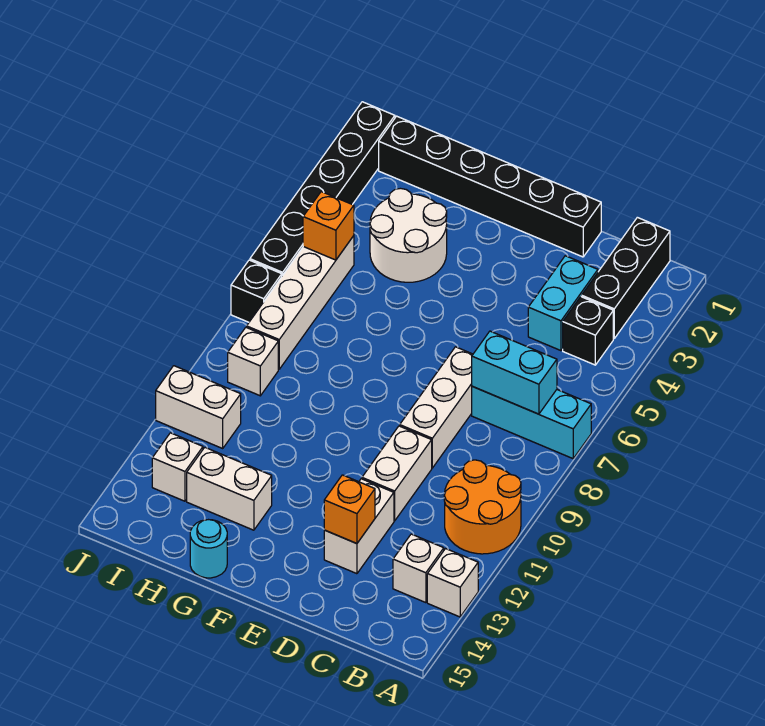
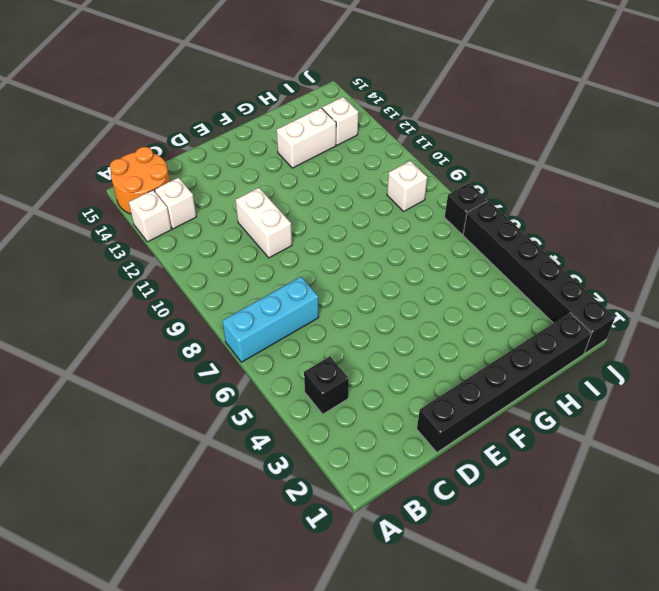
orange round brick A14:B15 level 1 -> orange round brick A10:B11 level 1
none -> black brick B1:B3 level 1
none -> cyan brick C3:C4 level 1
none -> white brick D7:D9 level 1

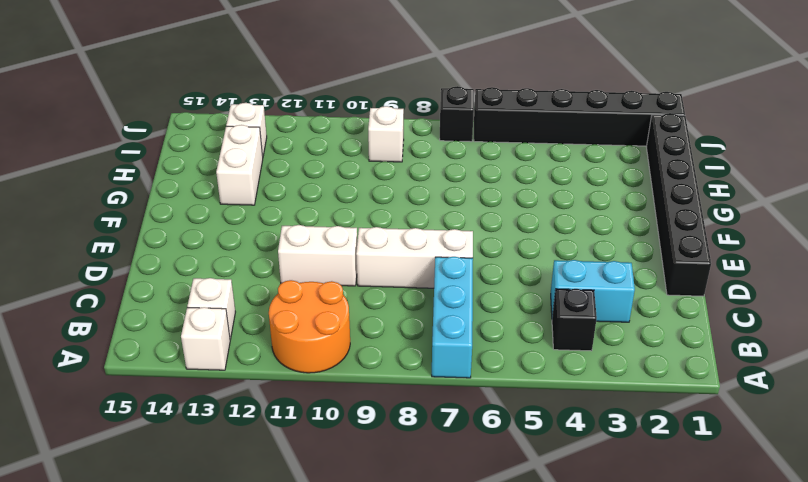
none -> black brick B1:B3 level 1
none -> white brick D12:D13 level 1
none -> white round brick G3:H4 level 1

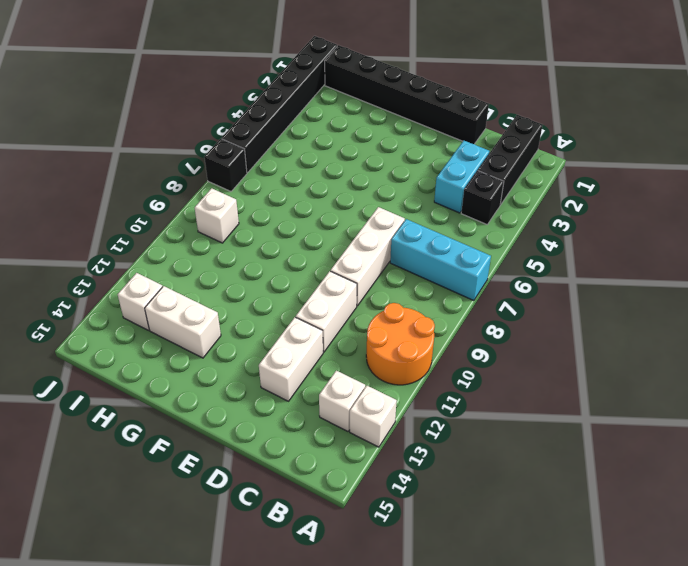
none -> white round brick G3:H4 level 1
none -> cyan round brick G15 level 1
none -> white brick I5:I8 level 1

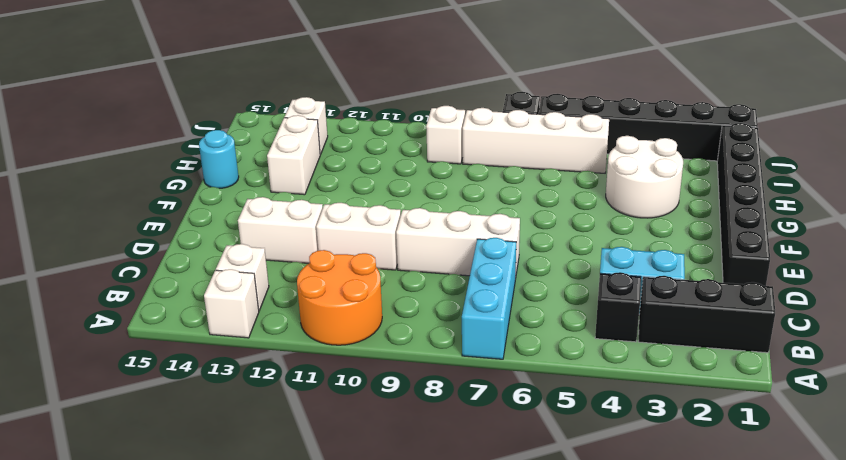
none -> white brick I11:J11 level 1
none -> cyan brick B7:C7 level 2
none -> orange brick D13 level 2

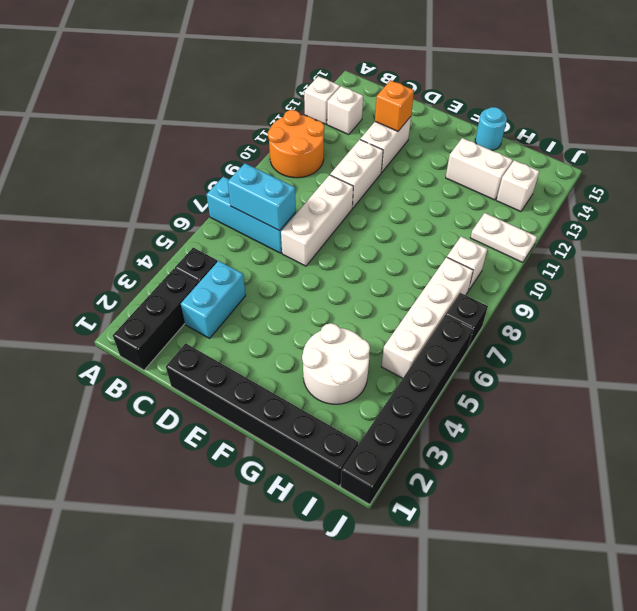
white plate I11:J11 level 1 -> white brick I11:J11 level 1
none -> orange brick I5 level 2

